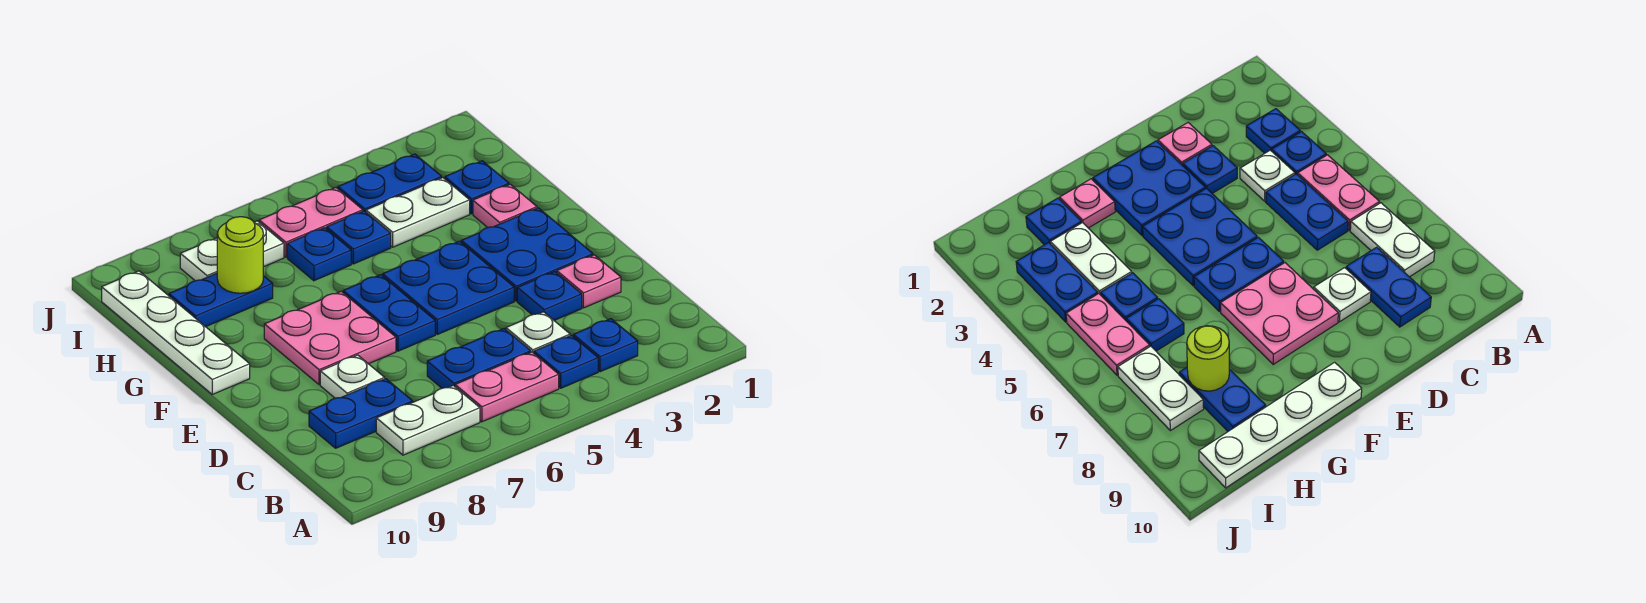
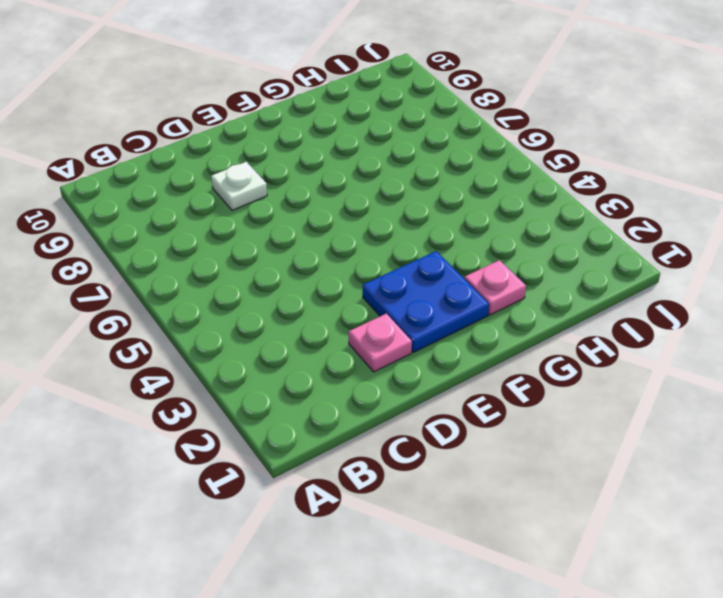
none -> blue plate B3 level 1
none -> blue plate B4 level 1
none -> pink plate B5:B6 level 1

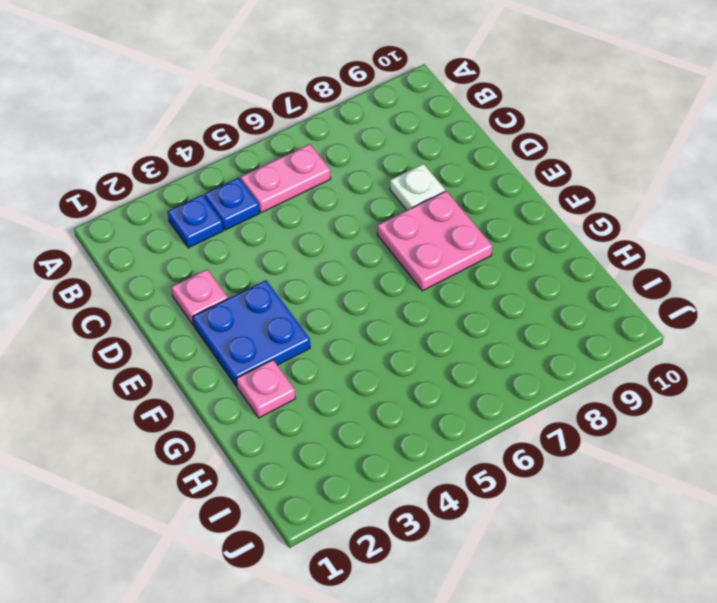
none -> white plate B7:B8 level 1
none -> white plate C4 level 1
none -> blue plate C5:C6 level 1

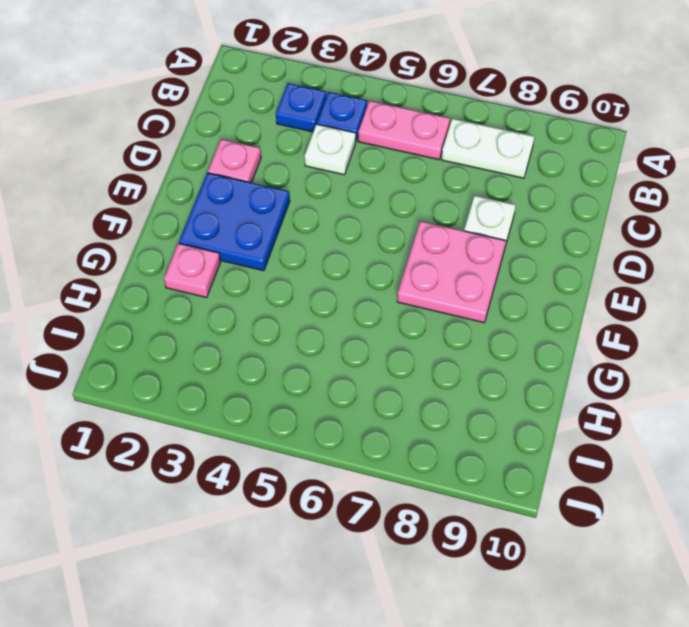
none -> blue plate C5:C6 level 1
none -> blue plate C8:C9 level 1
none -> blue plate D3 level 1

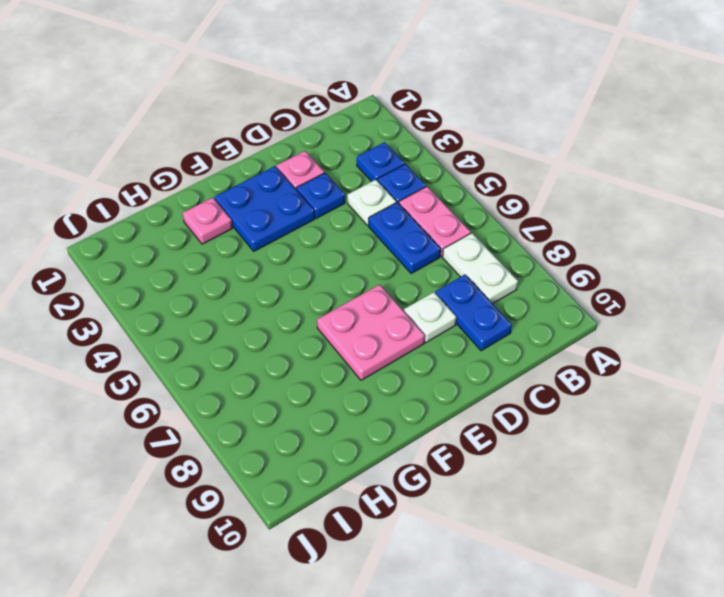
none -> blue plate E4:F5 level 1
none -> blue plate E6:F6 level 1
none -> white plate F10:I10 level 1

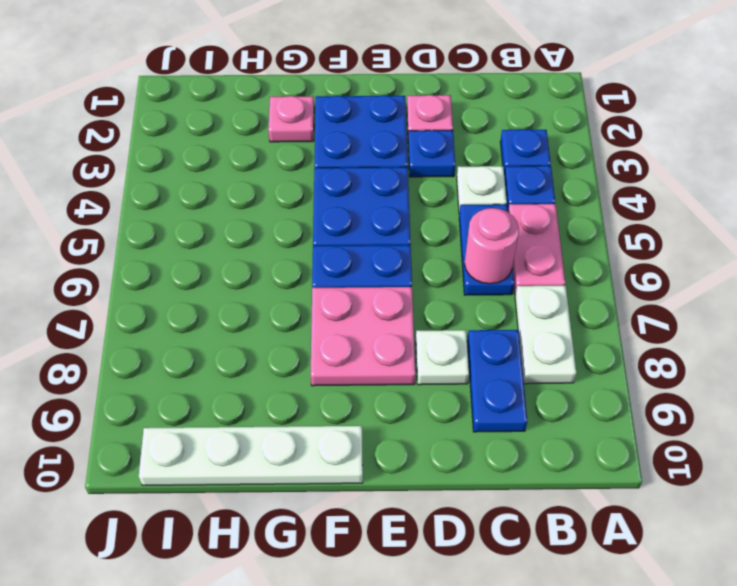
pink round brick C6 level 2 -> none
none -> blue plate H2 level 1
none -> white plate H3:H4 level 1
none -> blue plate H5 level 1

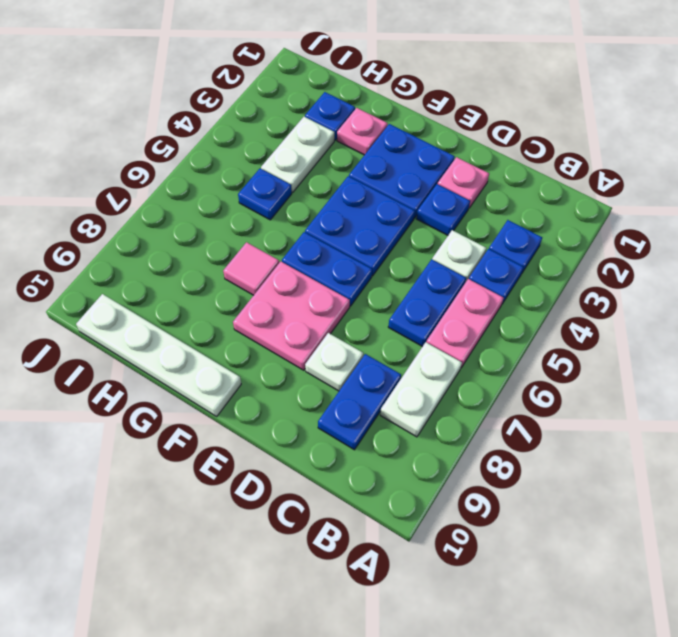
pink tile G7 level 1 -> none
none -> blue plate H6 level 1
none -> blue plate H8:H9 level 1
none -> blue plate I3:I4 level 1

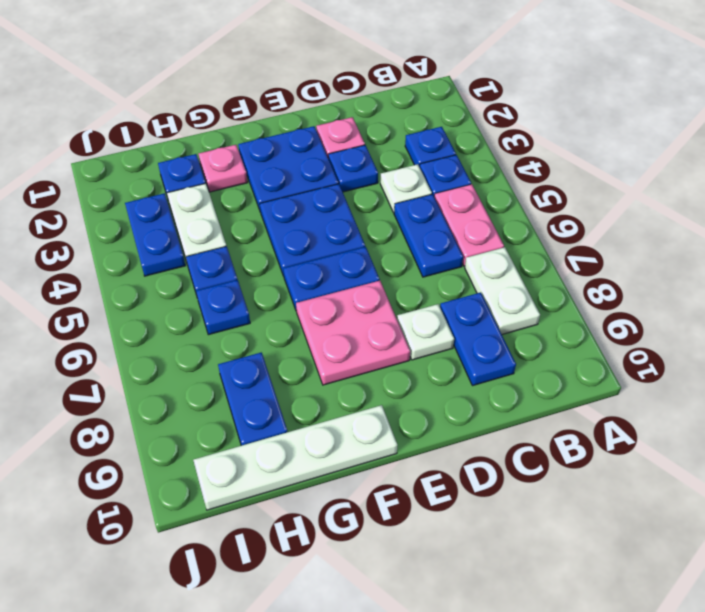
none -> pink plate I5:I6 level 1
none -> white plate I7:I8 level 1
none -> lime round brick H8 level 2

